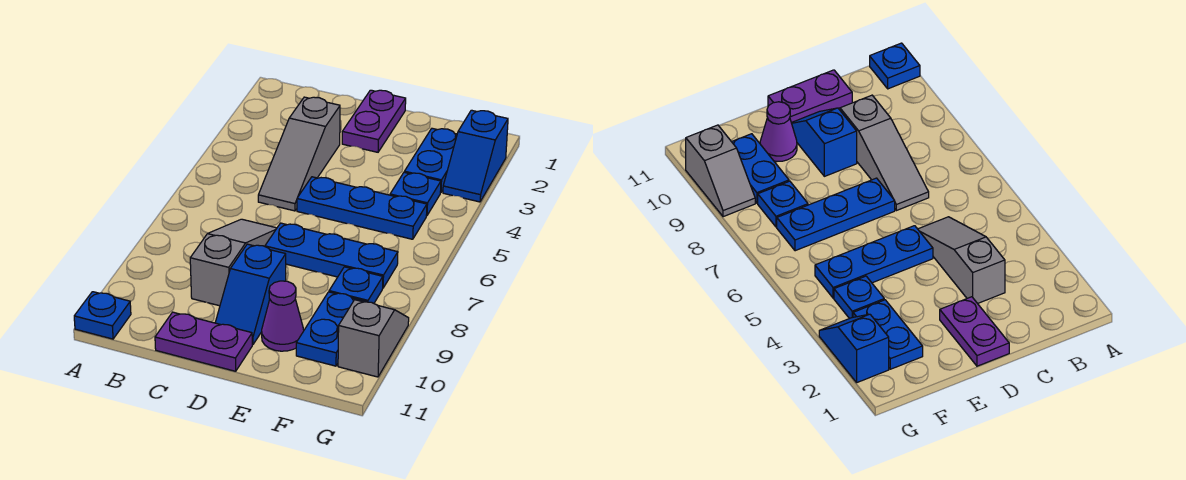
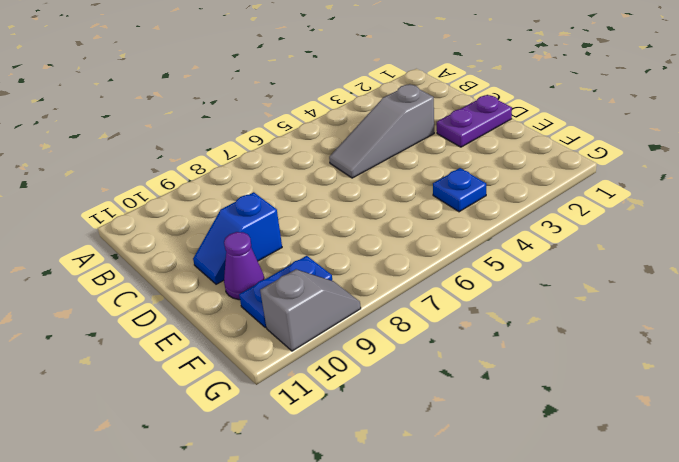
none -> blue plate A11 level 1
none -> grey slope C7:C9 level 1 top 9
none -> purple plate C11:D11 level 1

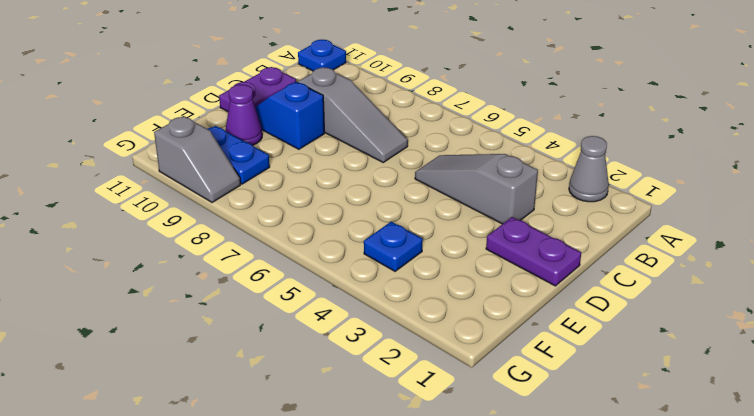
grey cone A2 level 1 -> none
none -> blue plate D5:F5 level 1
none -> blue plate D7:F7 level 1
none -> blue plate F2:F3 level 1

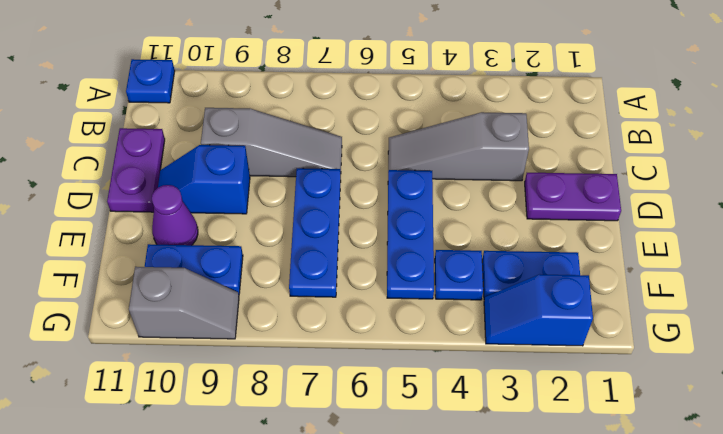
none -> blue plate F8 level 1

